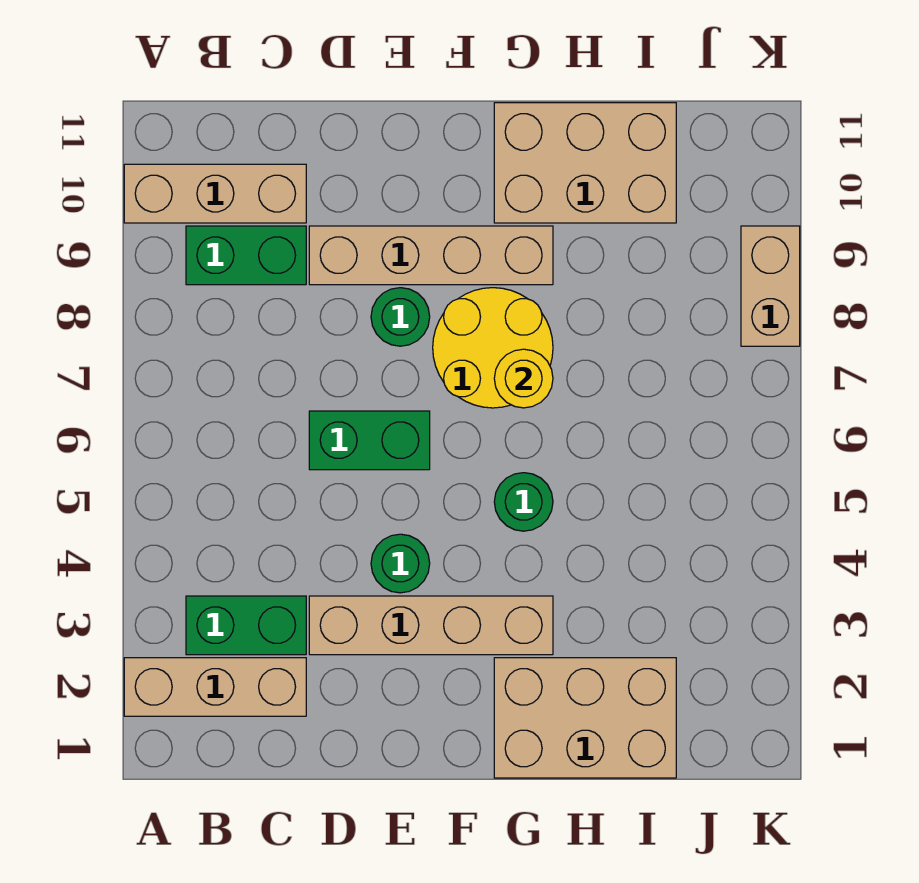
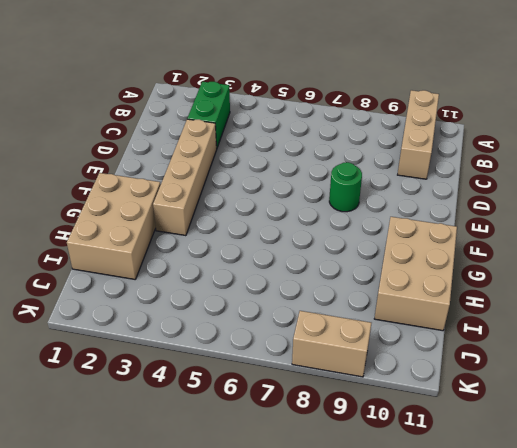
none -> tan brick A2:C2 level 1
none -> green brick B9:C9 level 1
none -> green brick D6:E6 level 1

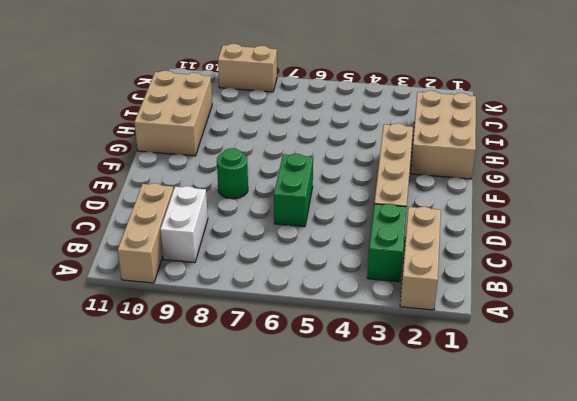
white brick B9:C9 level 1 -> green brick B9:C9 level 1
none -> tan brick D9:G9 level 1
none -> green round brick E4 level 1
none -> yellow round brick F7:G8 level 1

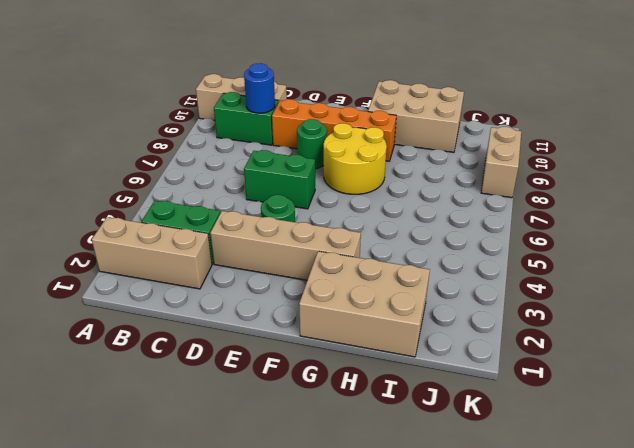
blue round brick C9 level 2 -> none
orange brick D9:G9 level 1 -> tan brick D9:G9 level 1
none -> green round brick G5 level 1
none -> yellow round brick G7 level 2

